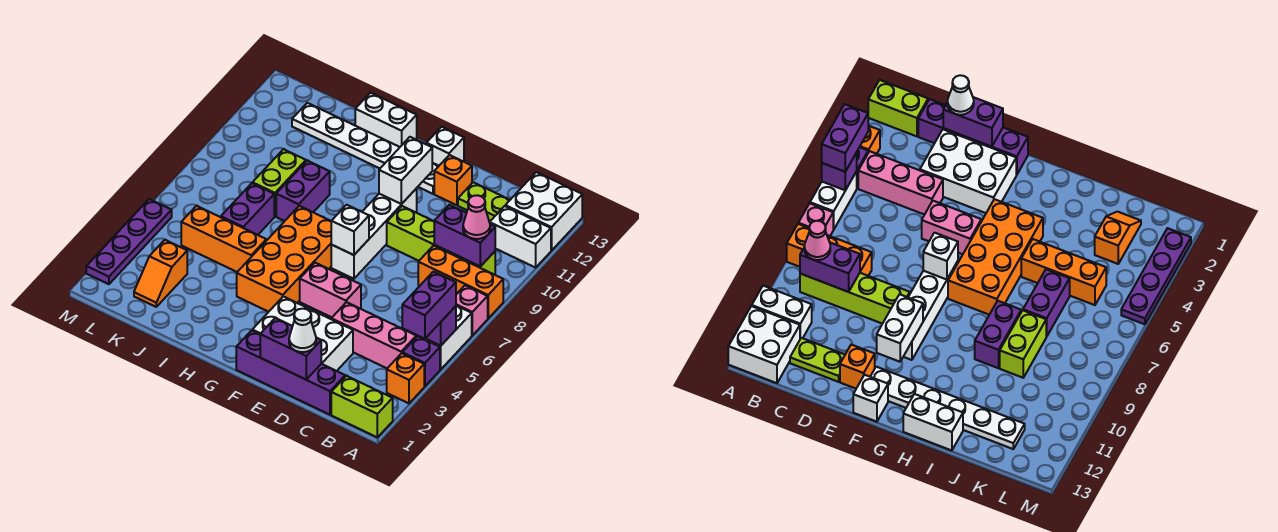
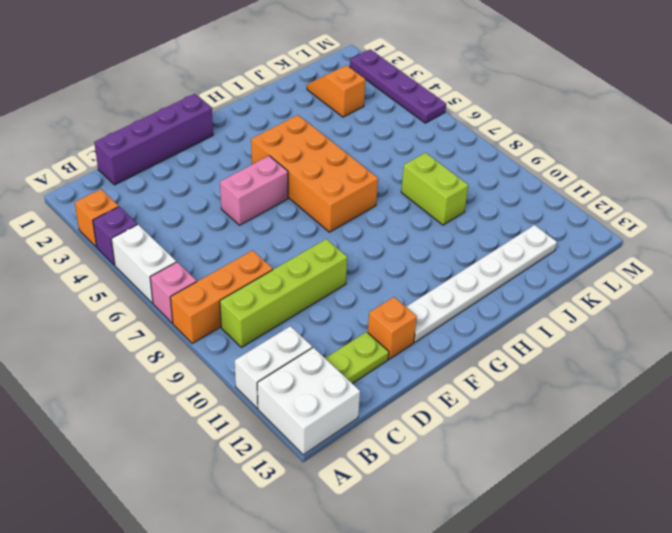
none -> lime brick A1:B1 level 1
none -> pink brick B4:D4 level 1
none -> white brick D2:F3 level 1
none -> white brick F7:F10 level 1

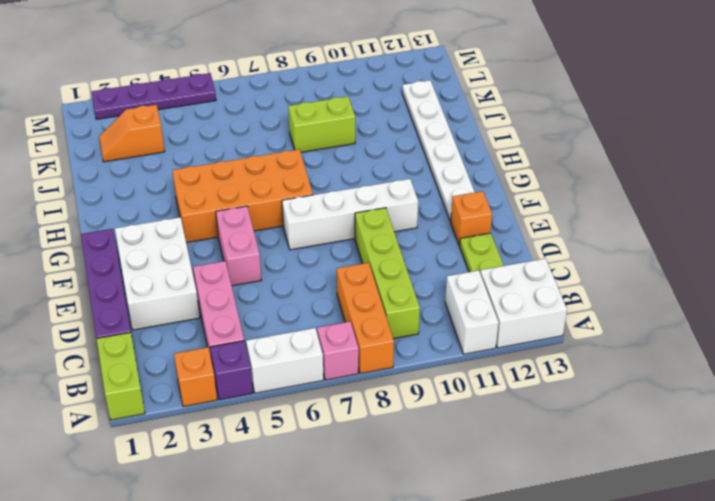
none -> white brick F13 level 1
none -> white brick H13:I13 level 1
none -> orange brick I5:K5 level 1
none -> purple brick I8:I9 level 1

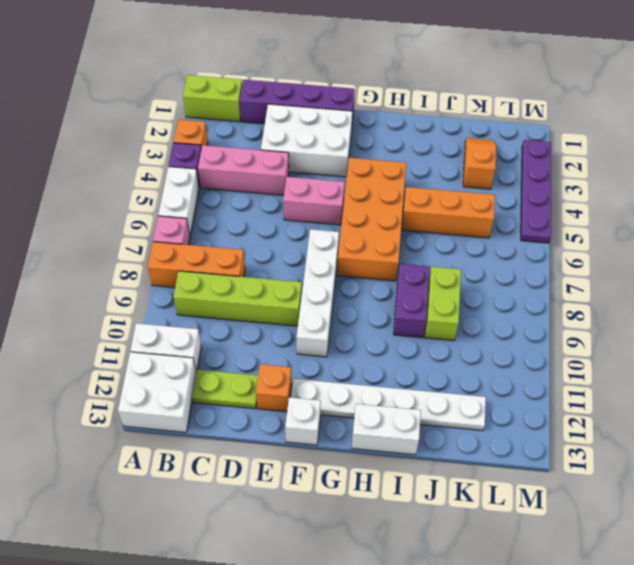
none -> purple brick J6:J7 level 1
none -> purple brick A5 level 2
none -> purple brick B9:C9 level 2
none -> purple brick D1:E1 level 2

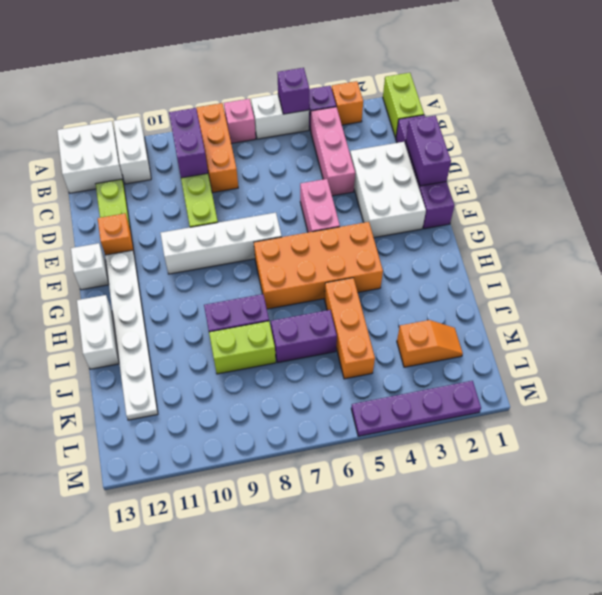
none -> white brick F7 level 2
none -> white brick F10:F11 level 2
none -> purple brick A4:A5 level 3
none -> pink cone B9 level 3

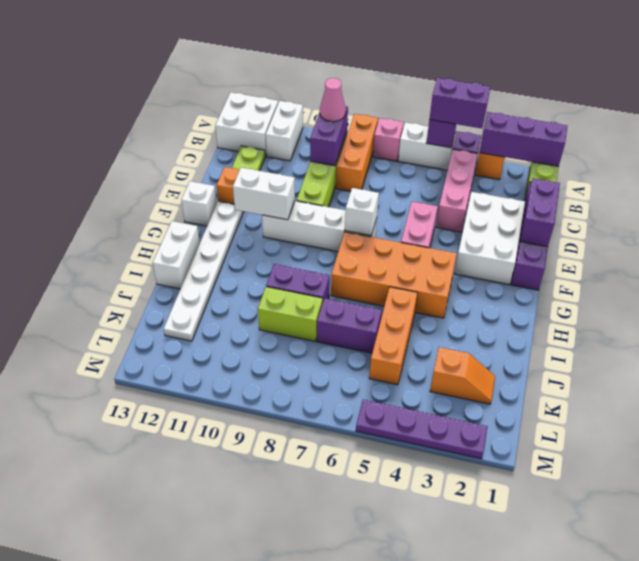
purple brick A1:A3 level 2 -> none
none -> white cone D1 level 3

